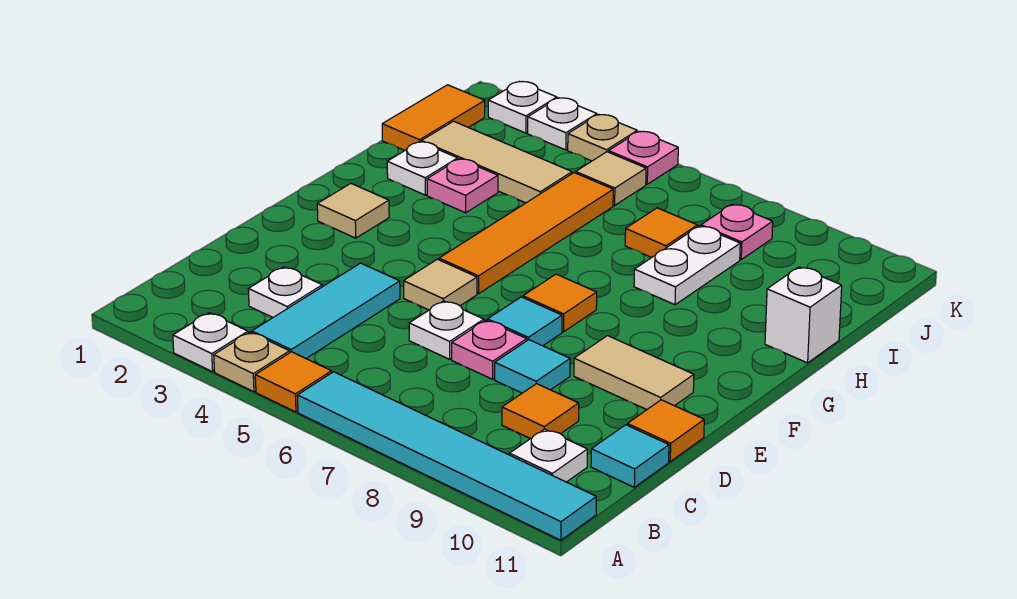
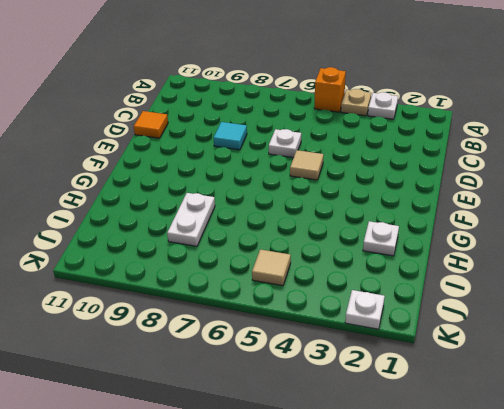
orange brick A5 level 1 -> orange tile A5 level 1
none -> cyan tile A6:A11 level 1
none -> cyan tile B4:D4 level 1
none -> white plate B10 level 1
none -> white plate C3 level 1

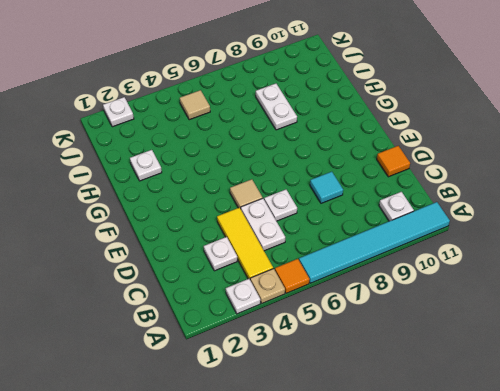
yellow tile B4:D4 level 1 -> cyan tile B4:D4 level 1
white plate C5:D5 level 1 -> none
none -> orange tile C9 level 1
none -> cyan tile C11 level 1
none -> pink plate D7 level 1
none -> cyan tile E7 level 1

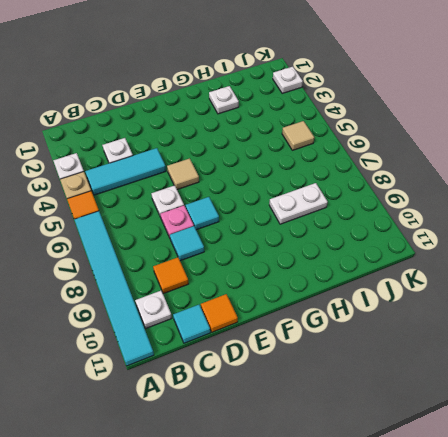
none -> tan tile E9:E10 level 1
none -> tan tile F2 level 1
none -> orange tile F5:I5 level 1
none -> orange tile F7 level 1

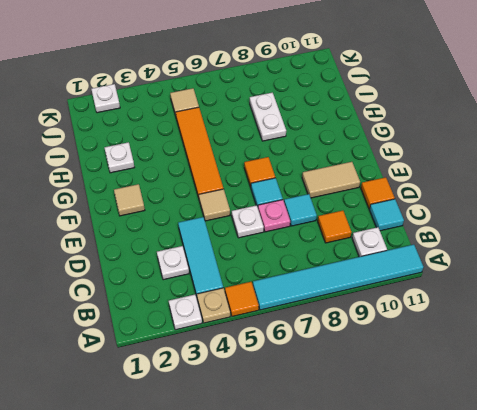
none -> pink plate H3 level 1
none -> white brick H11 level 1
none -> orange tile I1:J1 level 1
none -> tan tile I2:I4 level 1

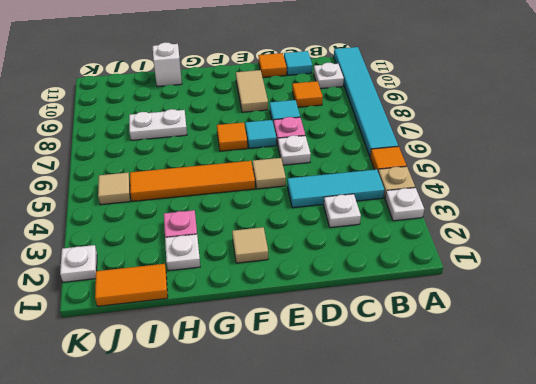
none -> tan tile I2:I4 level 1
none -> orange tile I7 level 1
none -> pink plate J8 level 1
none -> white plate K3 level 1

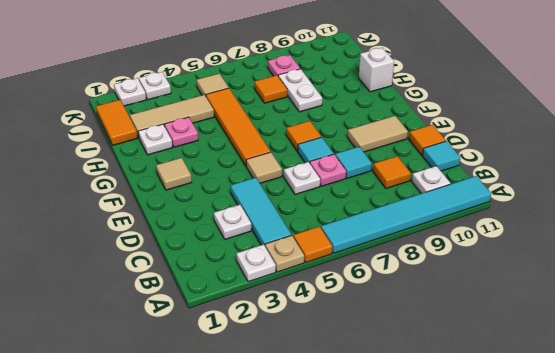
none -> tan plate K4 level 1
none -> pink plate K5 level 1

